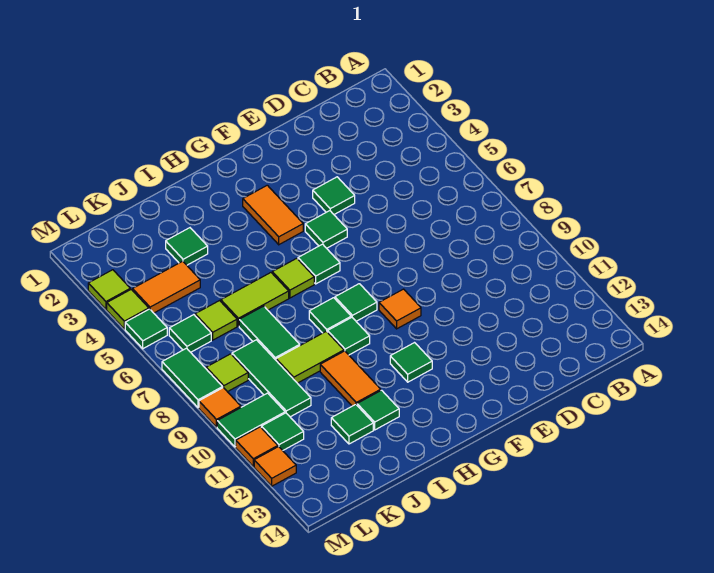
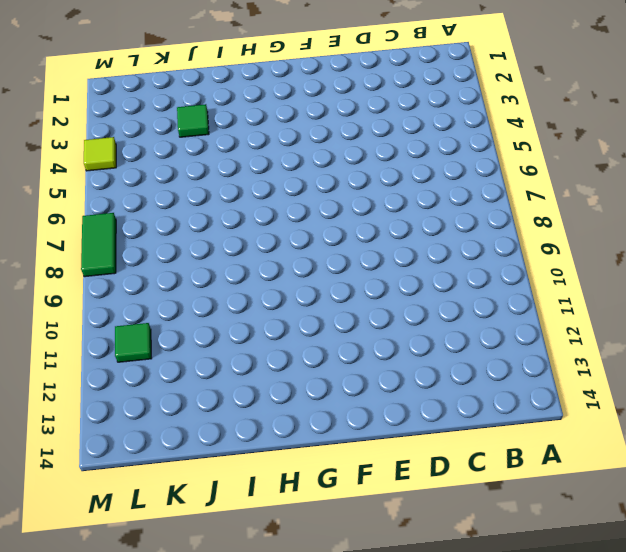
none -> green tile E4 level 1
none -> green tile F5 level 1
none -> orange tile F9 level 1
none -> orange tile G3:G4 level 1

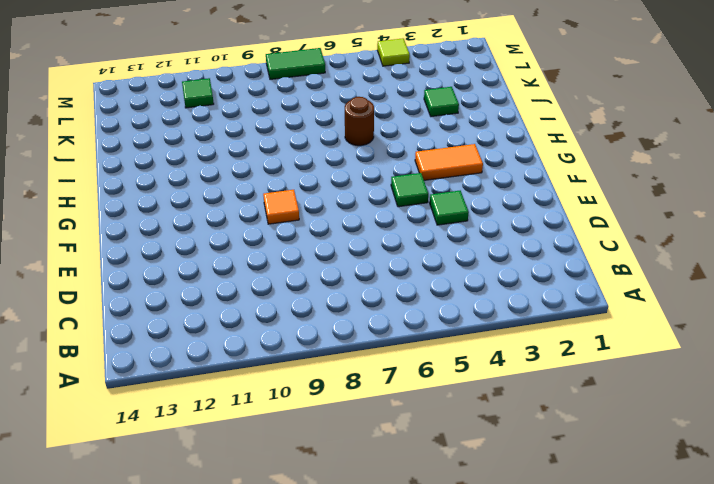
brown round brick I6 level 1 -> lime tile I6:J6 level 1
none -> green tile G6 level 1
none -> green tile G8 level 1
none -> green tile G11 level 1
none -> lime tile H6 level 1

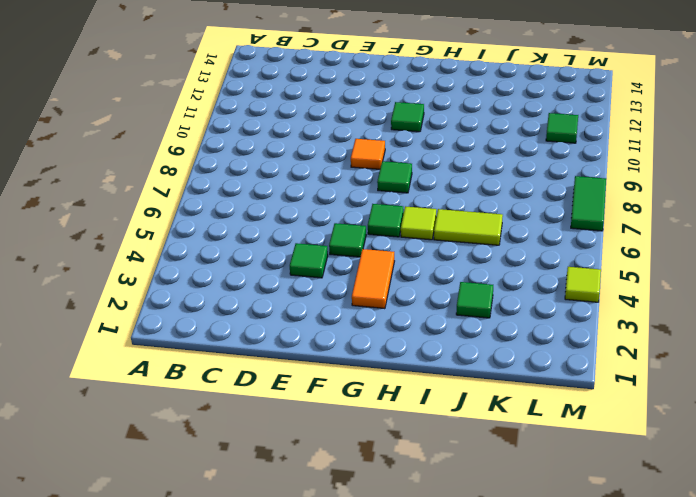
none -> green tile H8 level 1
none -> green tile H9 level 1
none -> lime tile I9:J9 level 1
none -> orange tile I10:I11 level 1

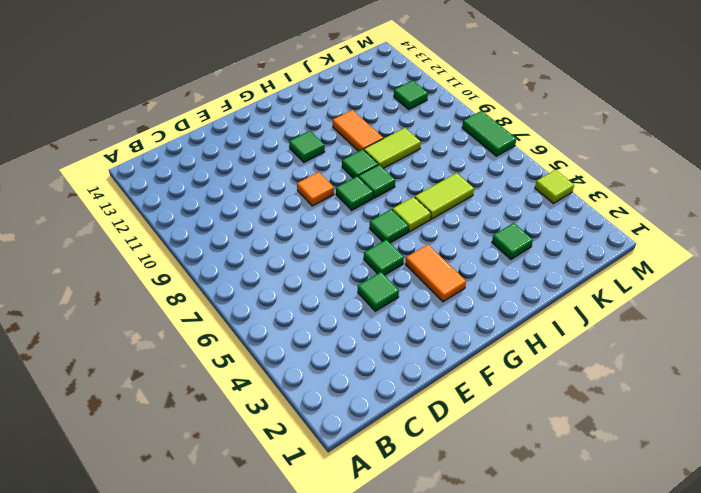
none -> green tile I12 level 1
none -> green tile J7:J8 level 1
none -> green tile J12 level 1
none -> orange tile K4:L4 level 1

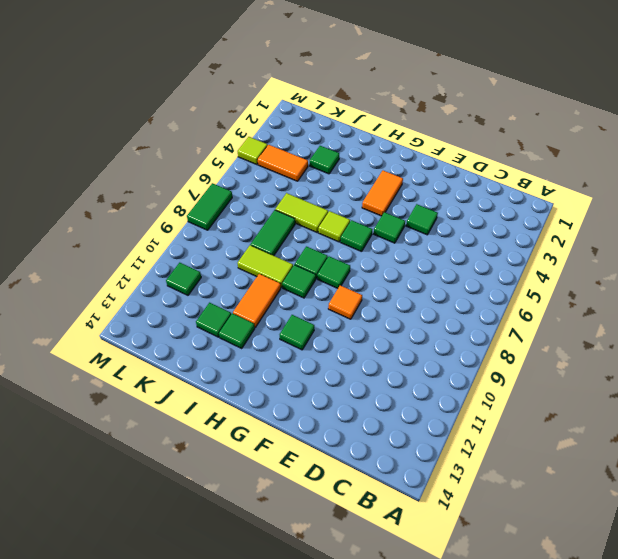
none -> lime tile K6 level 1
none -> green tile K8:K10 level 1
none -> green tile L6 level 1
none -> lime tile L8 level 1

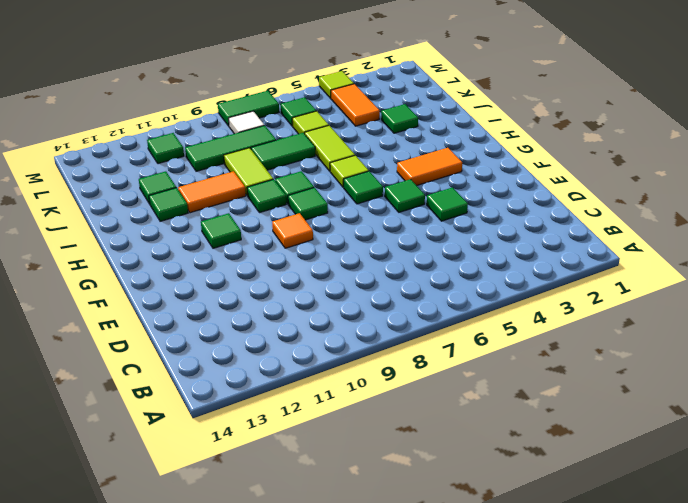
white tile L8 level 1 -> lime tile L8 level 1
none -> green tile L10:M10 level 1
none -> lime tile M3 level 1
none -> green tile M5 level 1
none -> orange tile M9 level 1

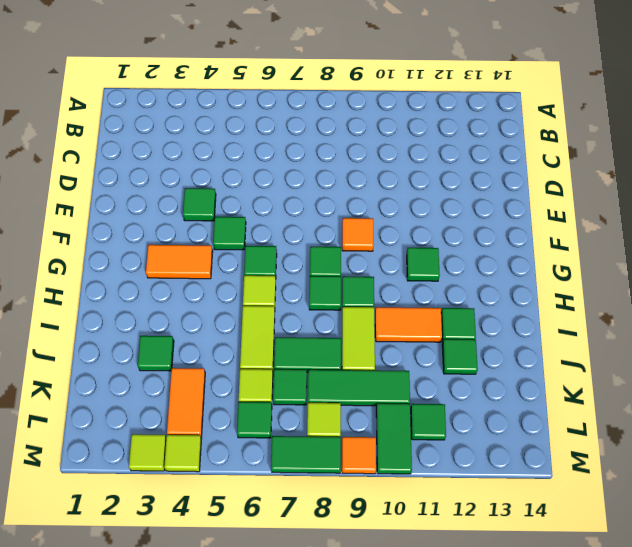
green tile K7 level 1 -> green tile M5 level 1
none -> orange tile M11 level 1
none -> orange tile M12 level 1

